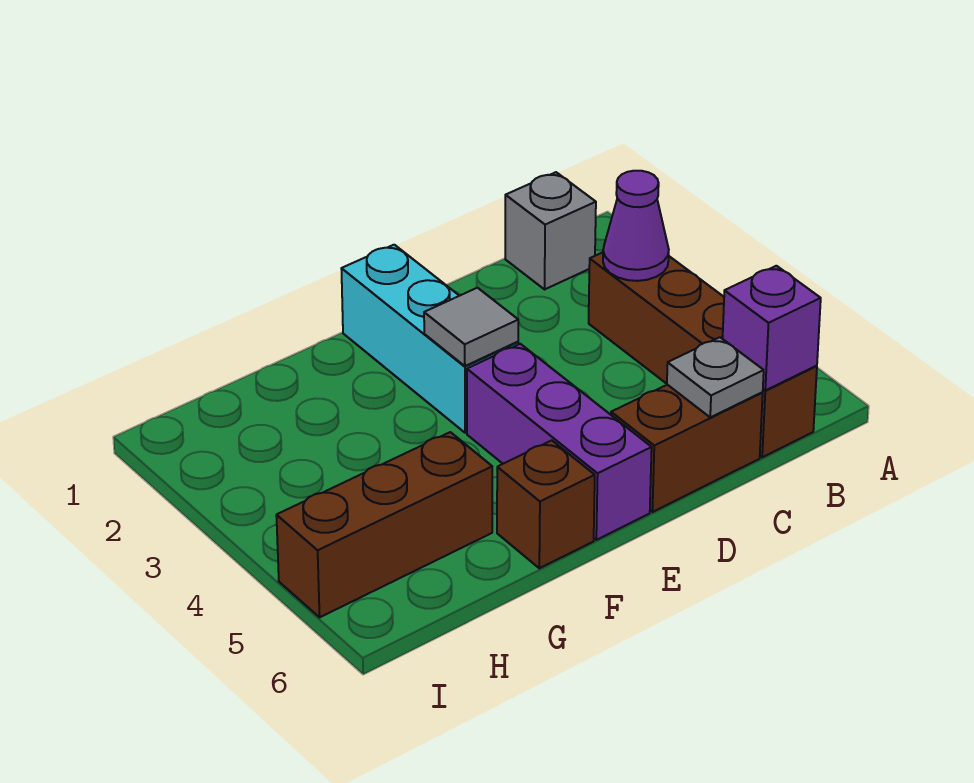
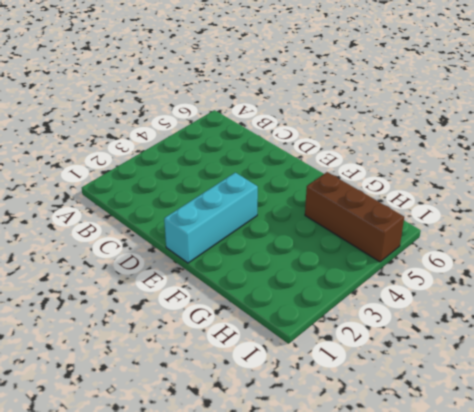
none -> grey brick B1 level 1
none -> brown brick B3:B6 level 1

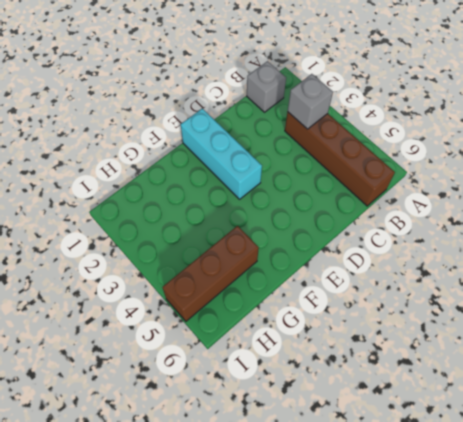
grey brick B3 level 2 -> purple cone B3 level 2
none -> brown brick C6:D6 level 1
none -> purple brick E4:E6 level 1

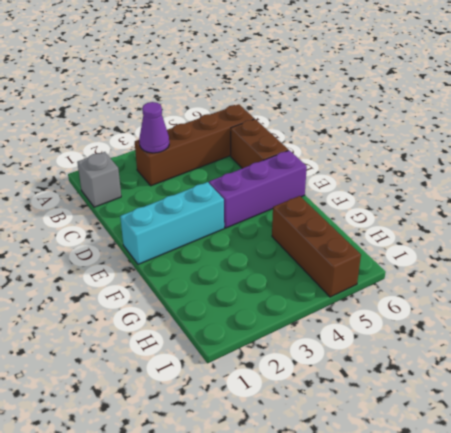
none -> brown brick F6 level 1
none -> purple brick B6 level 2

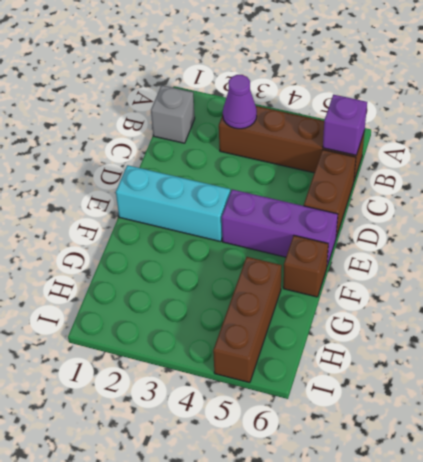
none -> grey plate C6 level 2
none -> grey tile E3 level 2

